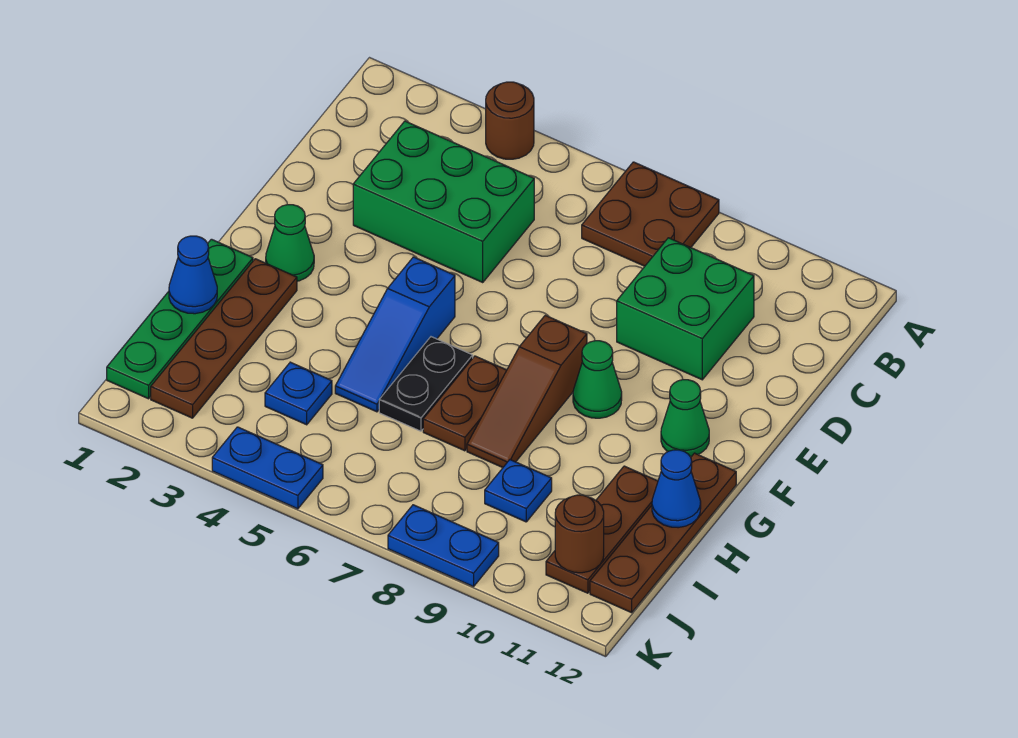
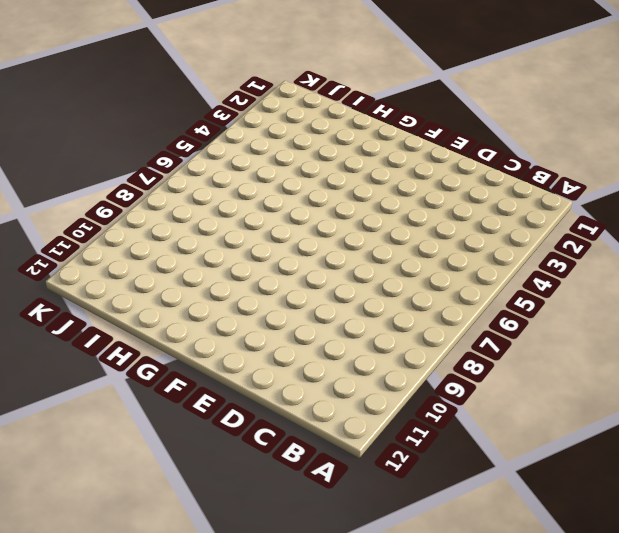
none -> brown round brick A4 level 1
none -> brown plate A7:B8 level 1
none -> green brick C3:D5 level 1

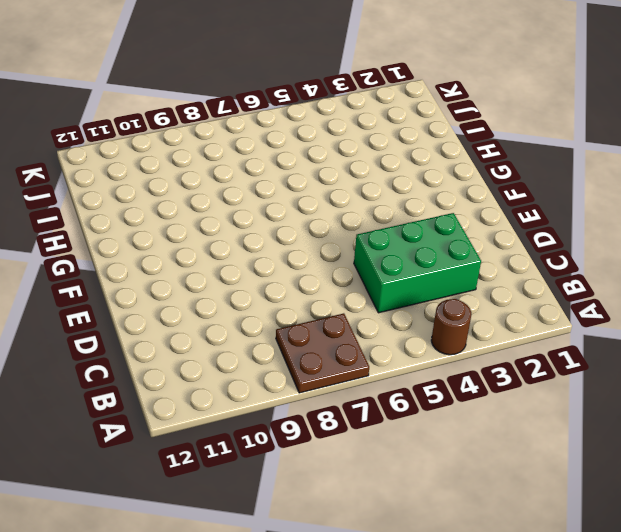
none -> green brick C9:D10 level 1
none -> green cone F2 level 1
none -> blue slope F5:H5 level 1 top F

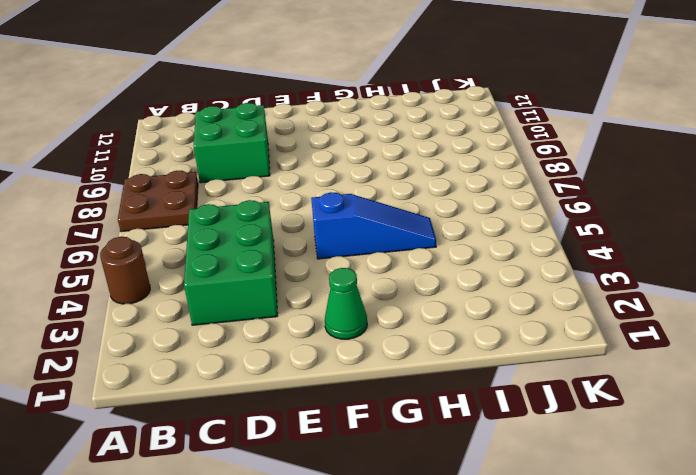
none -> brown slope F8:H8 level 1 top F
none -> green cone F9 level 1
none -> green cone F11 level 1

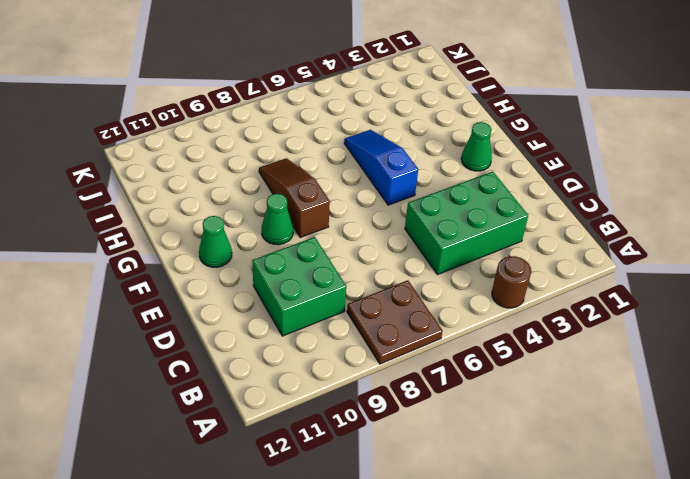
none -> green plate G1:J1 level 1
none -> brown plate G2:J2 level 1
none -> black plate G6:H6 level 1

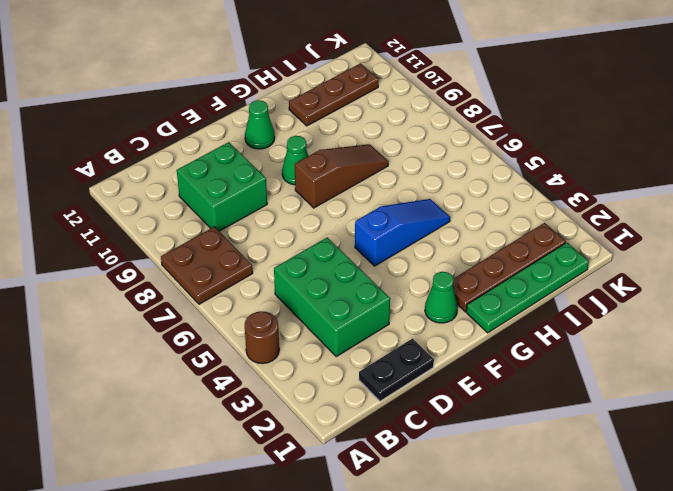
black plate C1:D1 level 1 -> black plate G6:H6 level 1
none -> brown plate G7:H7 level 1
none -> brown plate G12:J12 level 1
none -> blue plate I4 level 1

